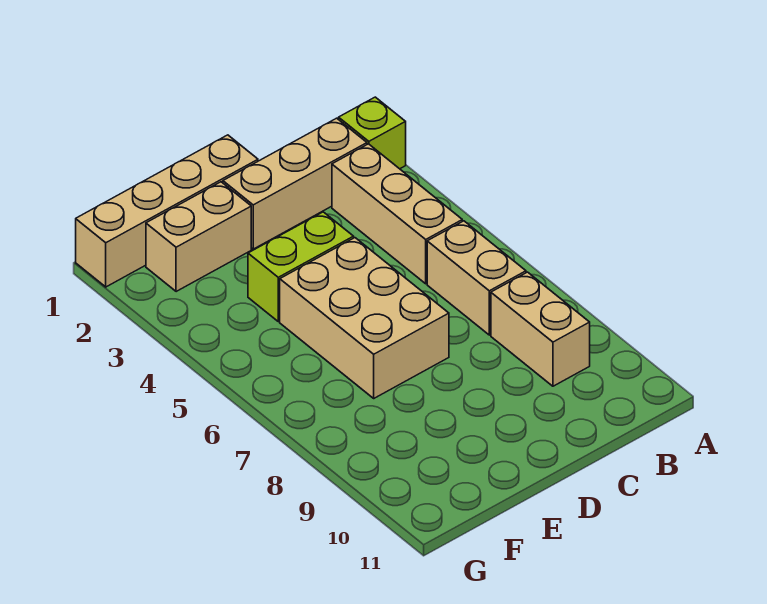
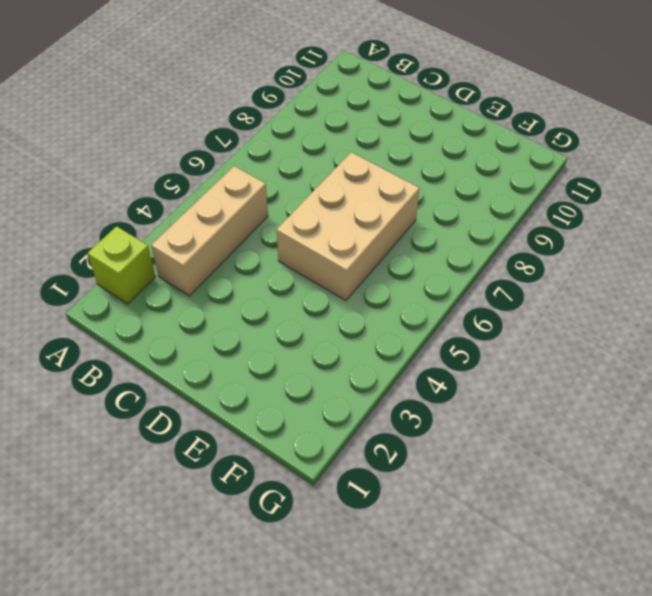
none -> tan brick B2:D2 level 1
none -> tan brick B6:B7 level 1

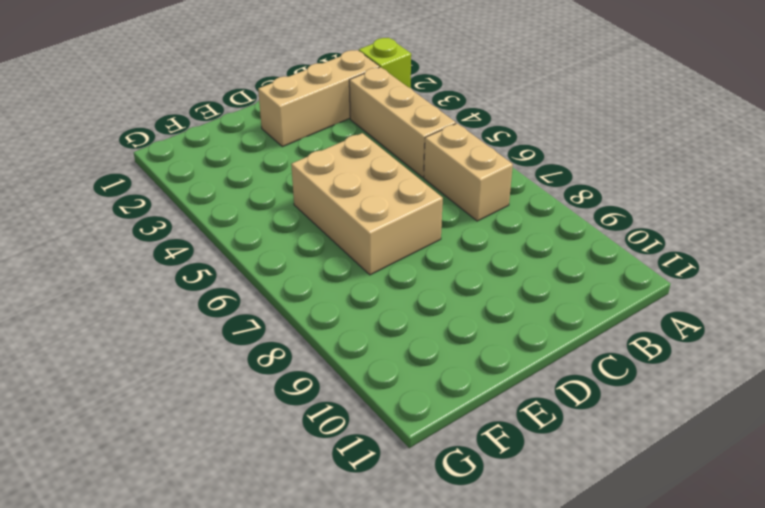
none -> tan brick B8:B9 level 1
none -> tan brick D1:G1 level 1

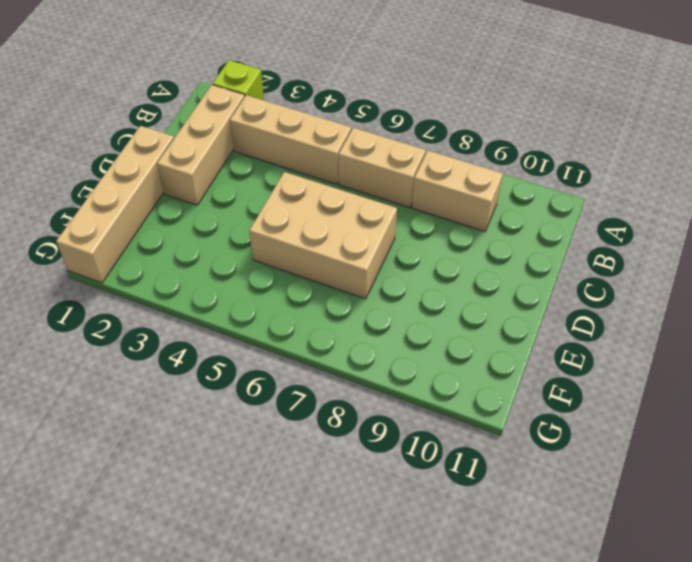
none -> lime brick D4:E4 level 1
none -> tan brick E2:F2 level 1

